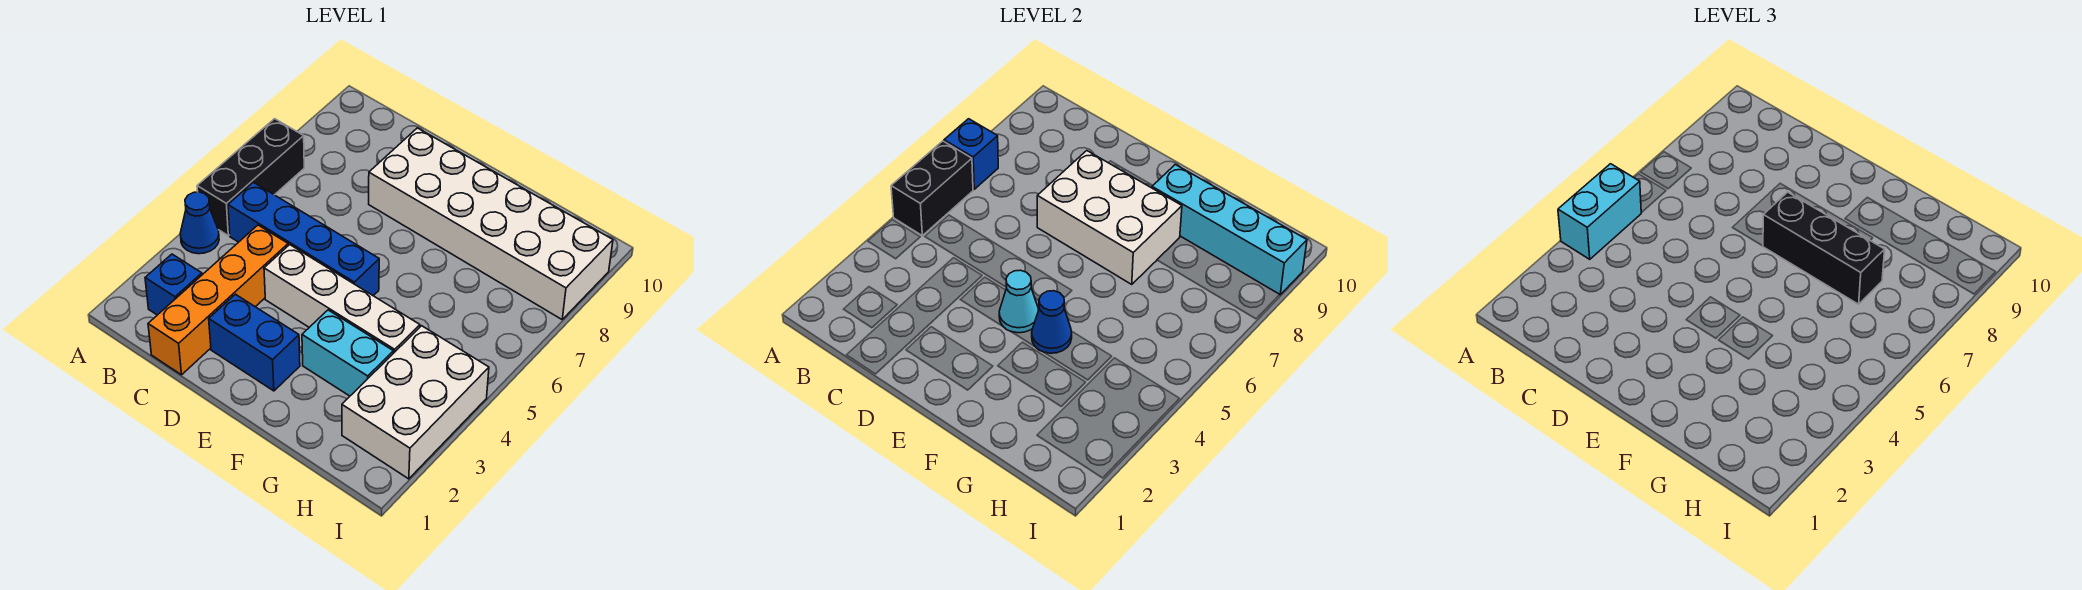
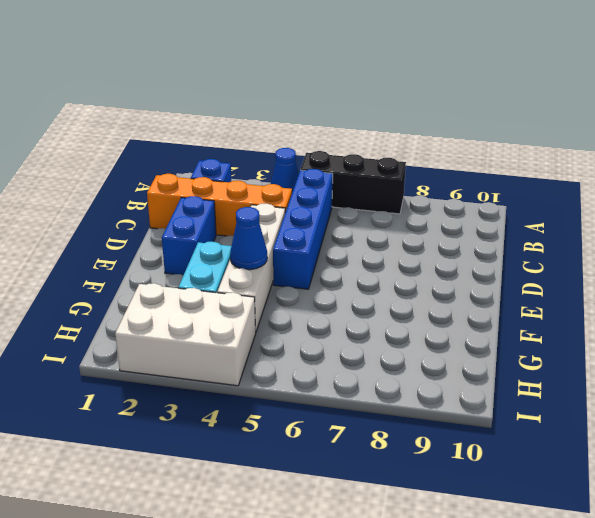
none -> white brick D8:I9 level 1
none -> black brick A5:A6 level 2
none -> blue brick A7 level 2

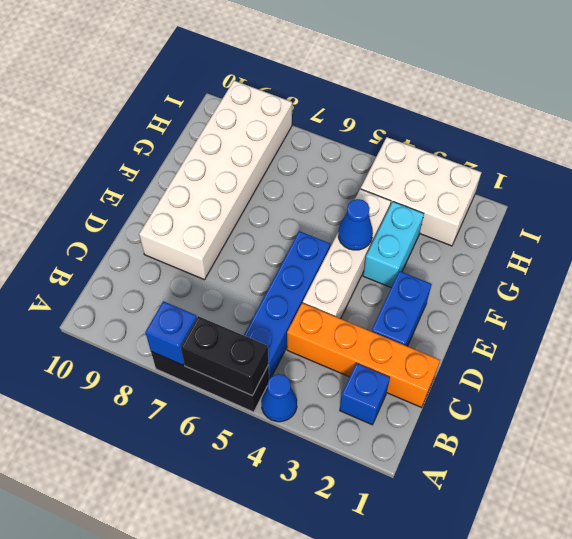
none -> white brick D7:F8 level 2
none -> cyan cone E4 level 2
none -> cyan brick F9:I9 level 2

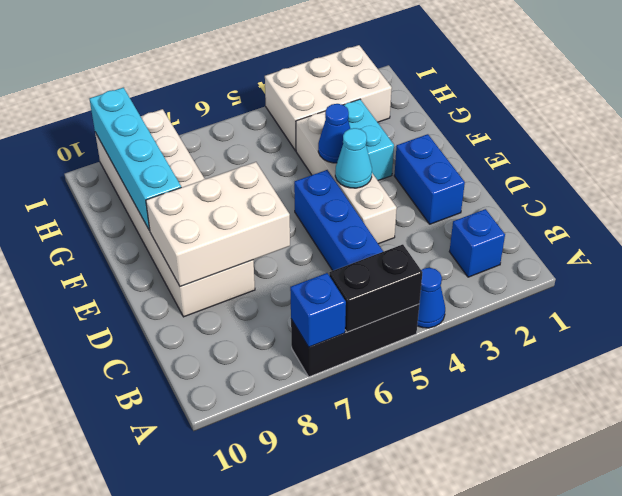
white brick D7:E9 level 2 -> white brick D7:F8 level 2
none -> orange brick C1:C4 level 1
none -> cyan brick A4:A5 level 3
none -> black brick E7:G7 level 3

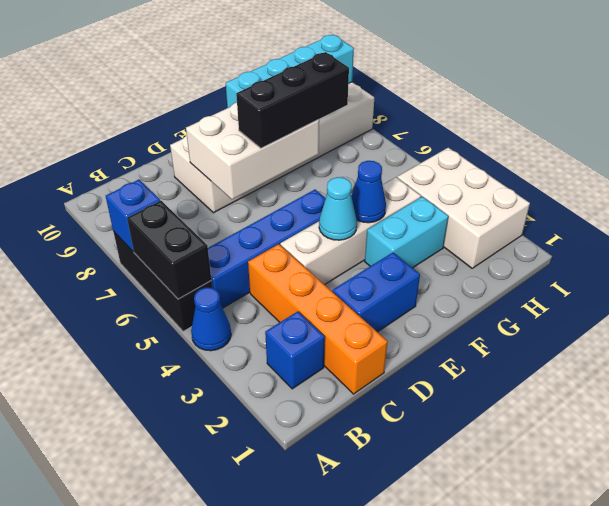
none -> cyan brick A4:A5 level 3

